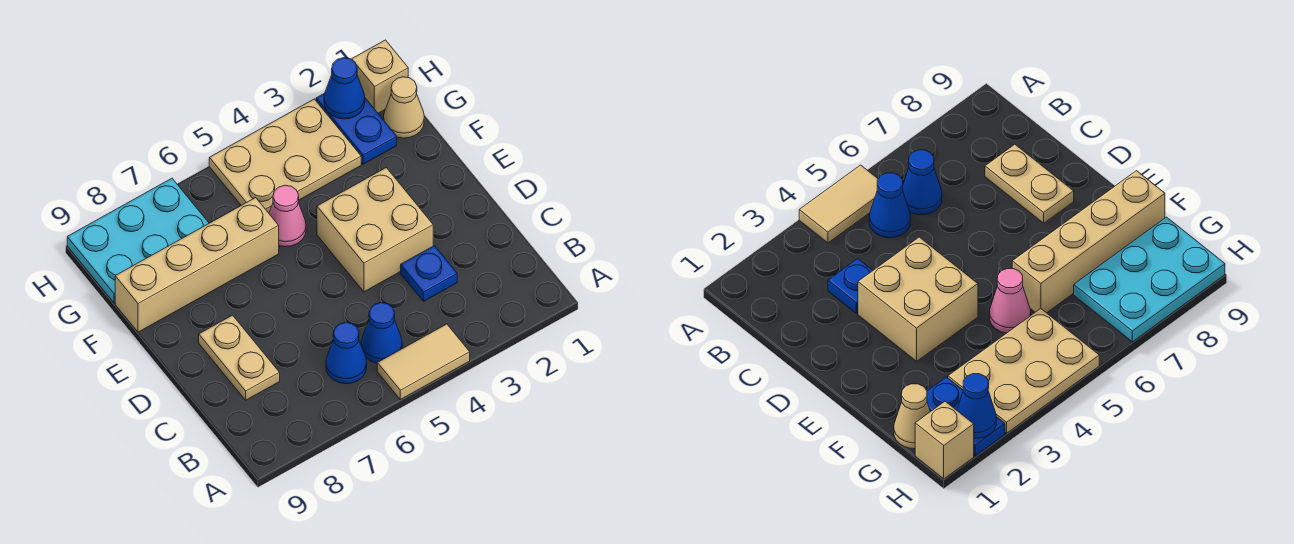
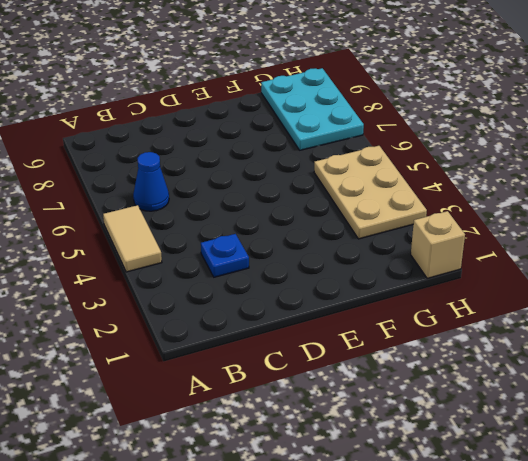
none -> blue cone B5 level 1
none -> tan plate C8:D8 level 1
none -> tan brick D3:E4 level 1

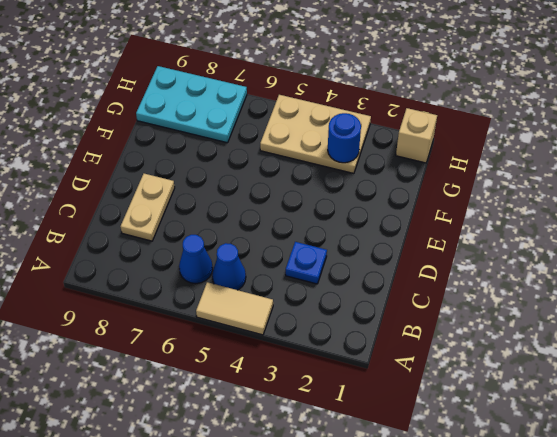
blue round brick G3 level 2 -> none
none -> tan brick D3:E4 level 1
none -> pink cone F5 level 1
none -> tan brick F6:F9 level 1

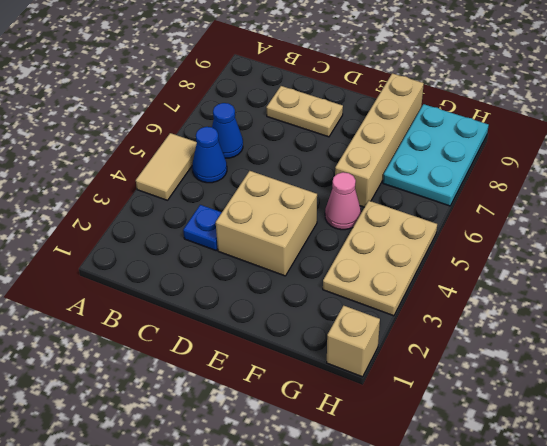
none -> tan cone G1 level 1
none -> blue plate G2:H2 level 1
none -> blue cone H2 level 2

